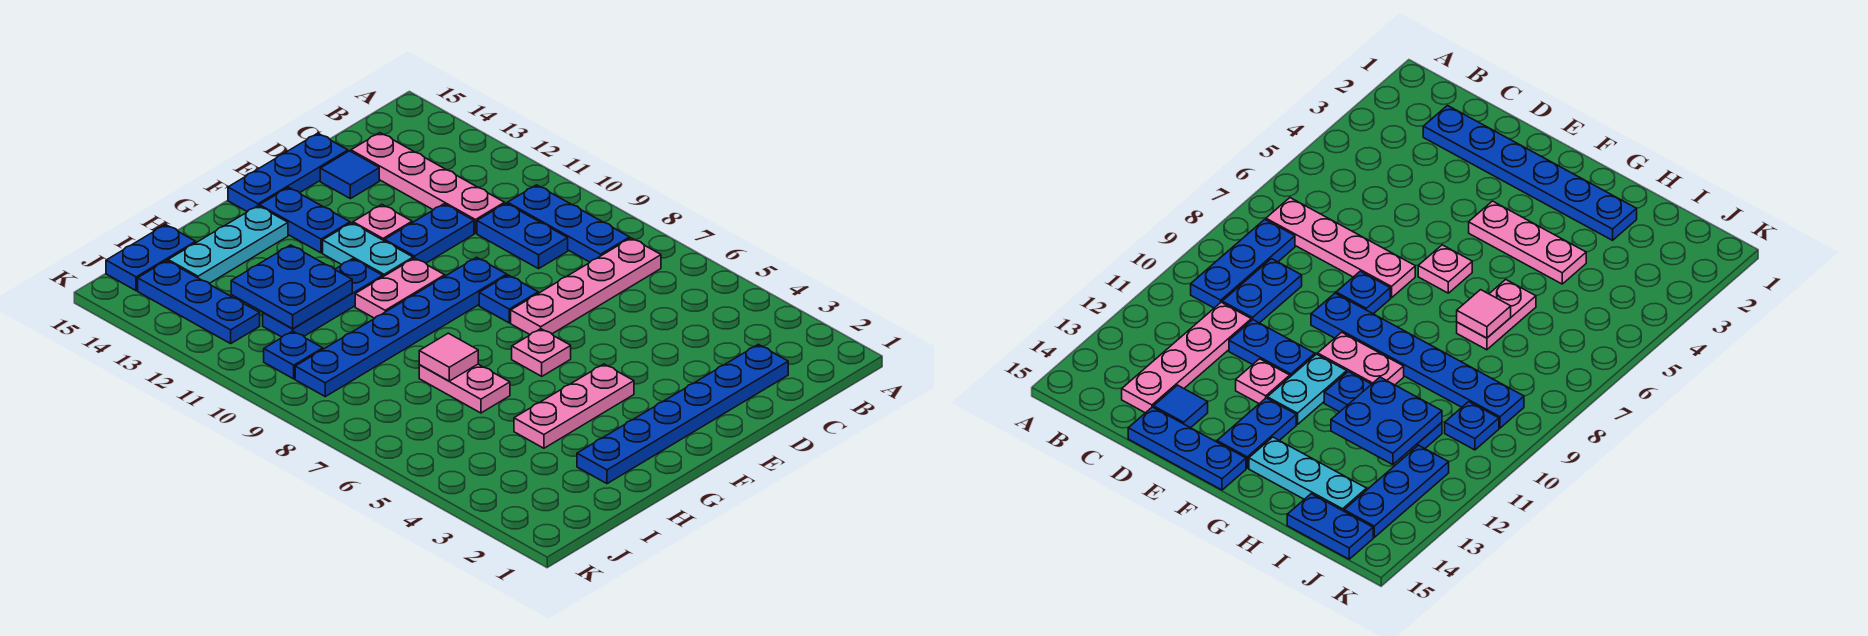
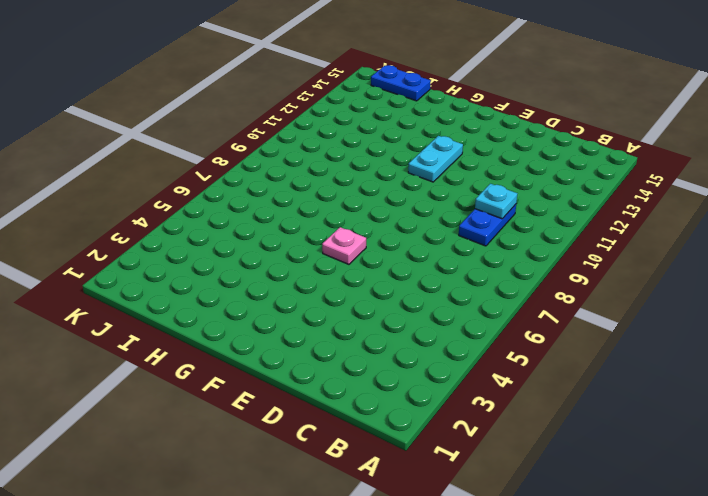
cyan plate C10 level 2 -> none
none -> pink plate B7:E7 level 1
none -> blue plate B8:B10 level 1
none -> blue plate C2:H2 level 1

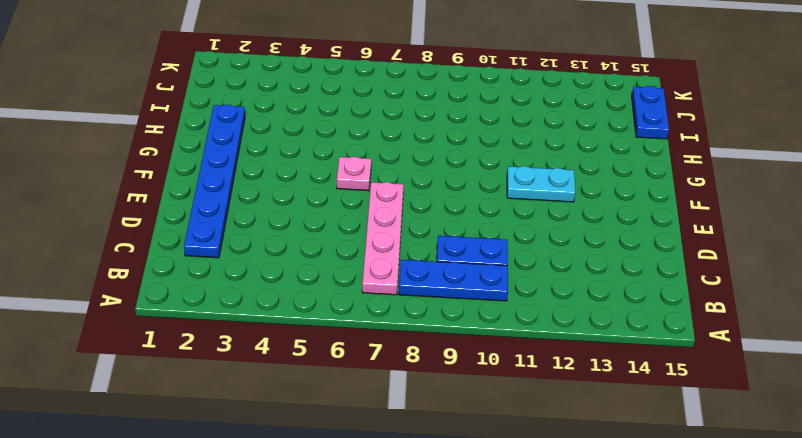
none -> pink plate C11:C14 level 1
none -> blue plate D11:E11 level 1
none -> blue tile D14 level 1

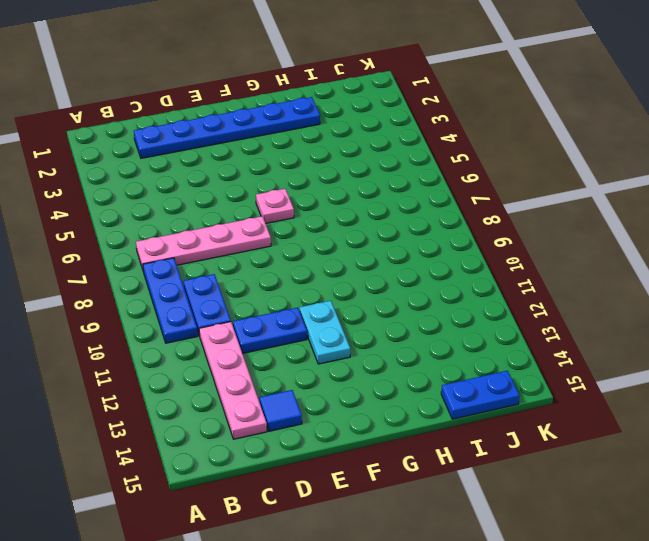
none -> blue plate D15:F15 level 1
none -> blue plate E8 level 1
none -> blue plate E9:J9 level 1

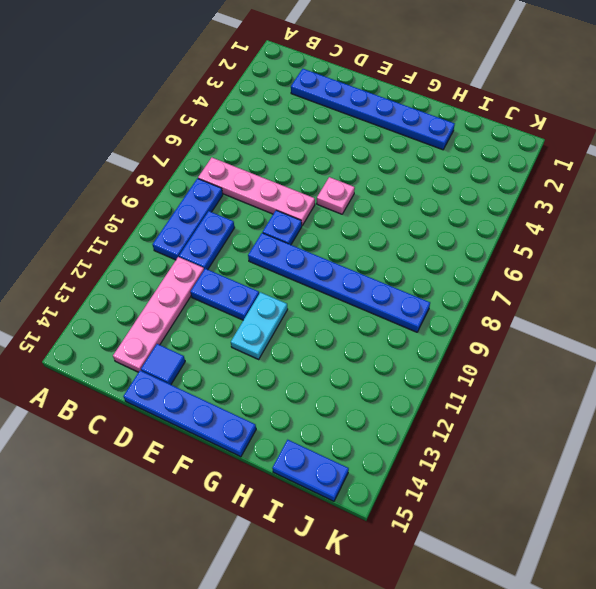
blue plate D15:G15 level 1 -> blue plate D15:F15 level 1
none -> pink plate E12 level 1
none -> pink plate F4:H4 level 1
none -> pink plate F10:G10 level 1

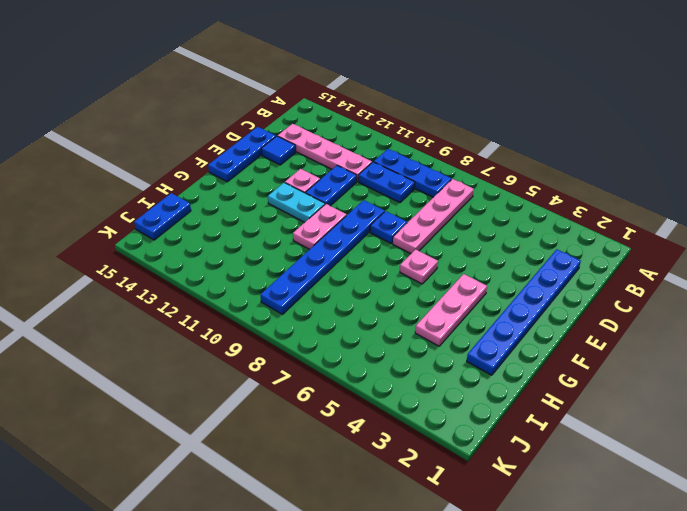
none -> blue plate F13:F14 level 1
none -> blue plate G11:I11 level 1
none -> cyan plate G14:I14 level 1

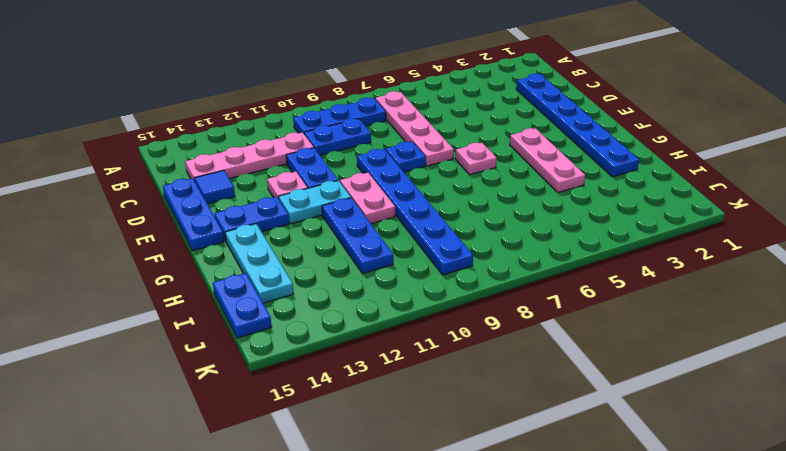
none -> pink plate H6:H7 level 1
none -> blue plate J10 level 1
none -> blue plate J12:J14 level 1

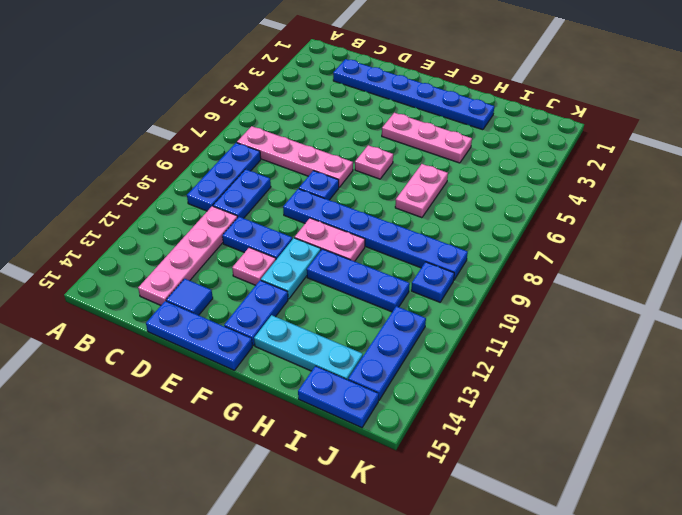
none -> pink tile H7 level 2
none -> blue plate H11:I12 level 2

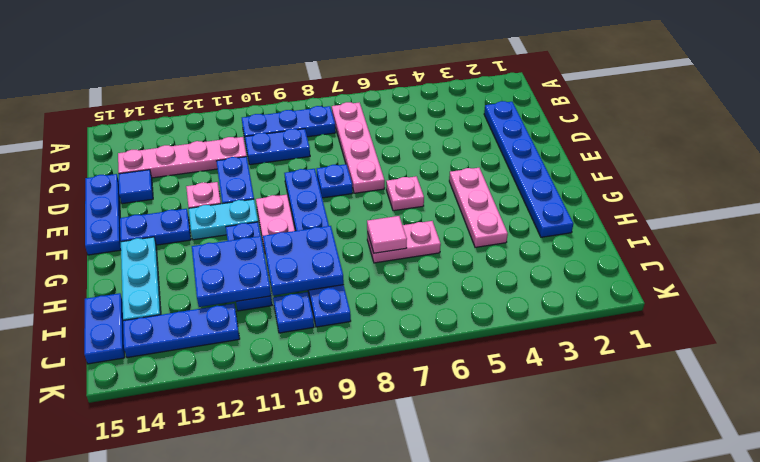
blue plate H9:I10 level 2 -> none

